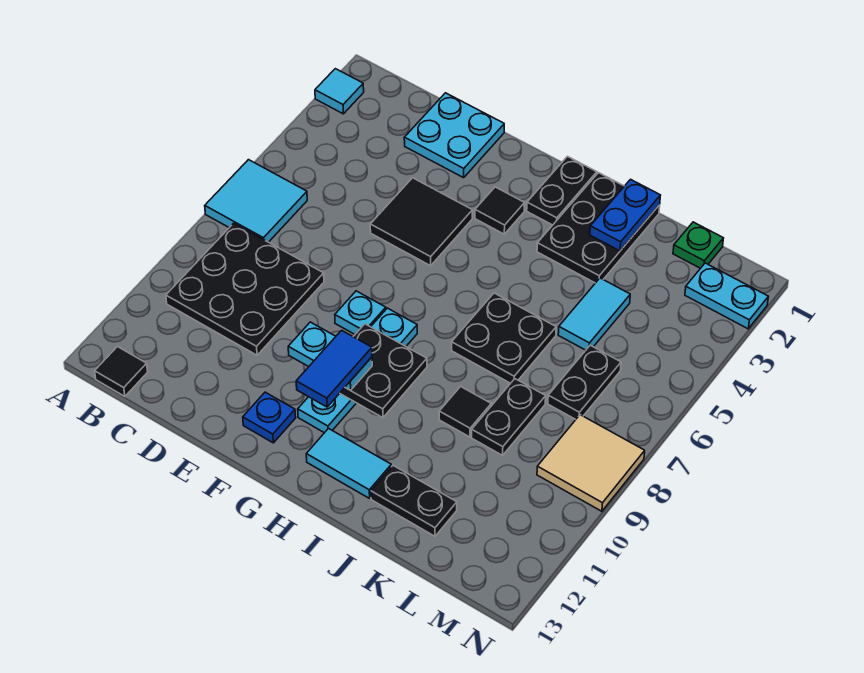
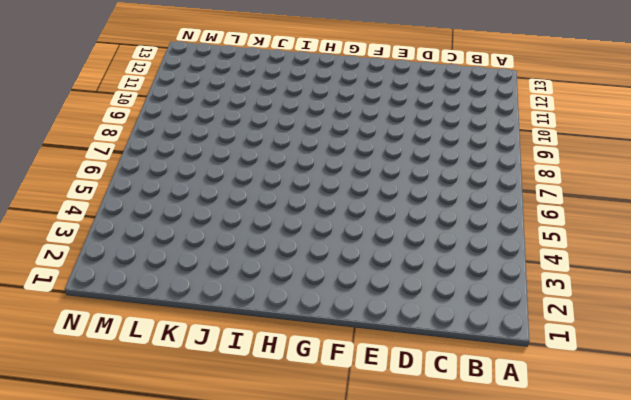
none -> cyan tile A2 level 1
none -> cyan tile A6:B7 level 1
none -> black plate B8:D10 level 1

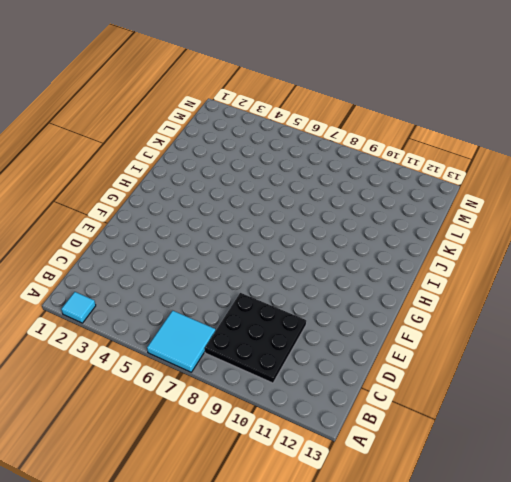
none -> black tile B13 level 1
none -> cyan plate D1:E2 level 1
none -> black tile E4:F5 level 1

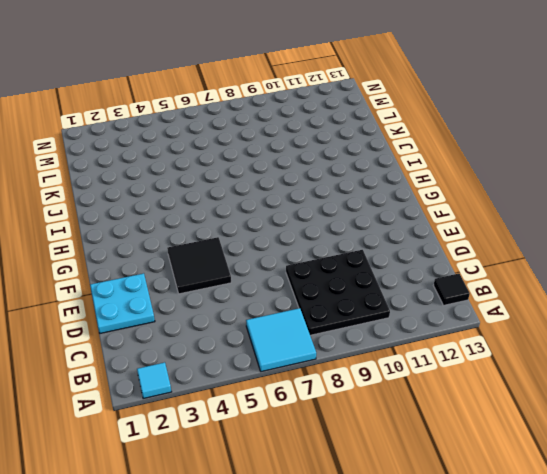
none -> cyan plate F8 level 1
none -> blue plate F12 level 1
none -> black tile G3 level 1

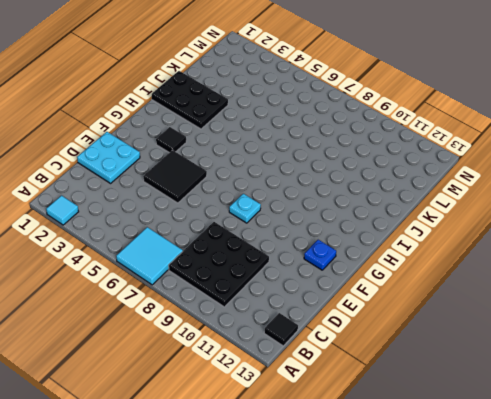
none -> cyan plate G8:G11 level 1
none -> black plate H1:H2 level 1
none -> cyan tile H12:I12 level 1

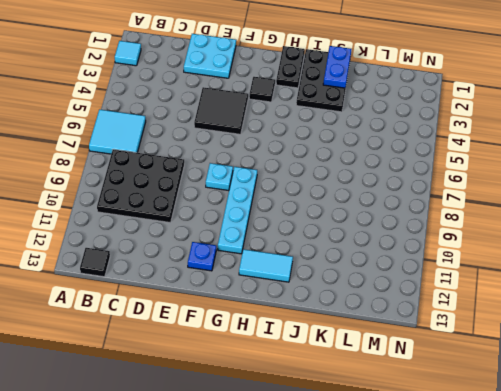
none -> black plate I6:J7 level 1
none -> black tile J9 level 1
none -> black plate J12:K12 level 1

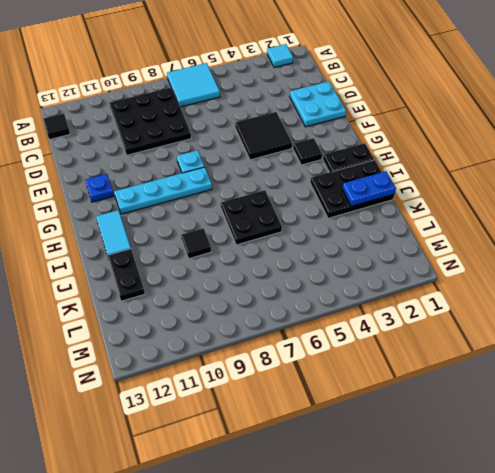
none -> cyan tile K4:K5 level 1
none -> black plate K8:K9 level 1
none -> green plate L1 level 1

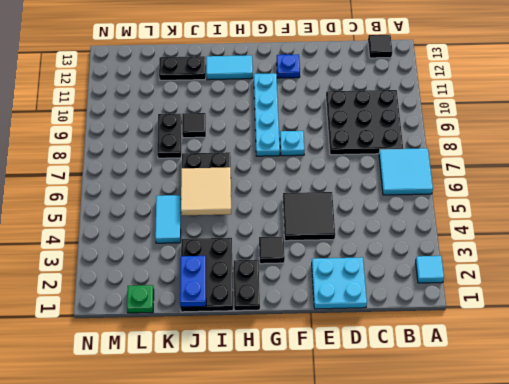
tan tile I5:J6 level 2 -> tan tile M8:N9 level 1
none -> black plate L6:L7 level 1
none -> cyan plate M2:N2 level 1
none -> black plate G9:H10 level 2

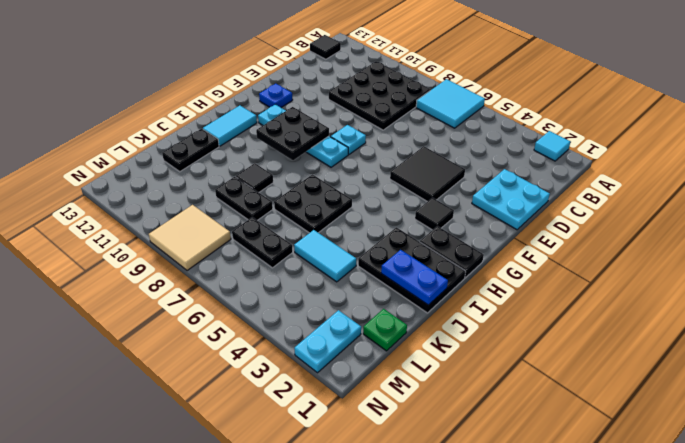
none -> cyan plate F10:G10 level 3
none -> blue tile G10:G11 level 4

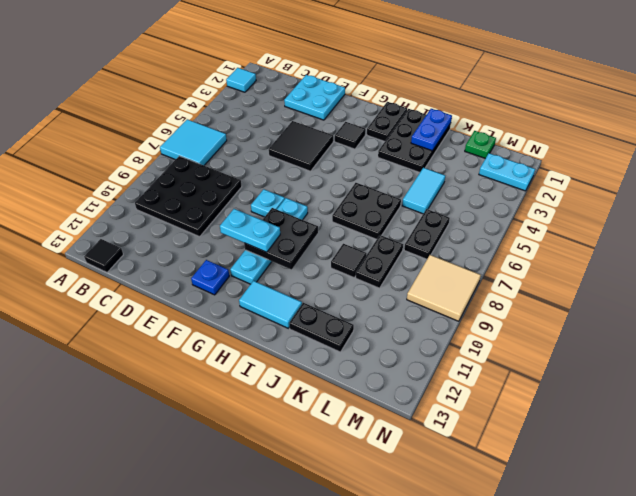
none -> blue tile G10:G11 level 4

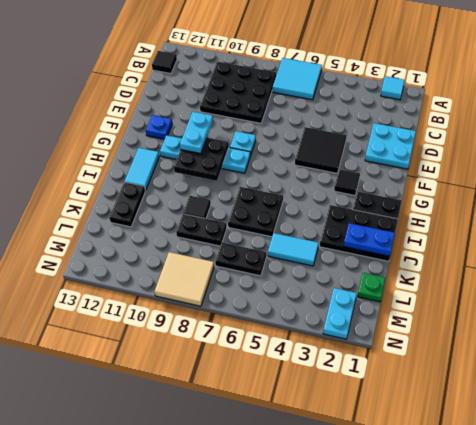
none -> blue tile G10:G11 level 4

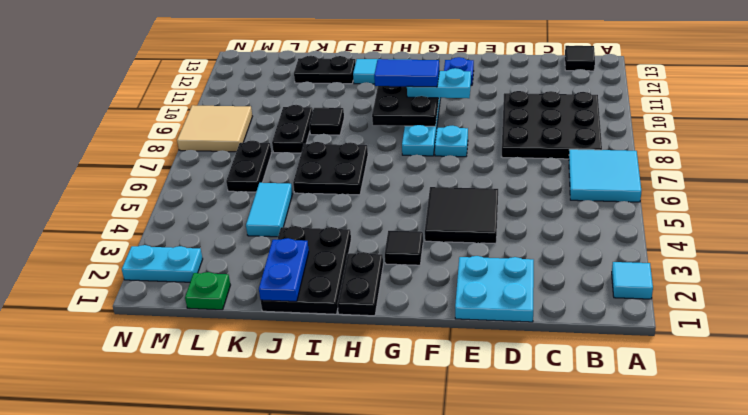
blue tile G10:H10 level 4 -> blue tile G10:G11 level 4

